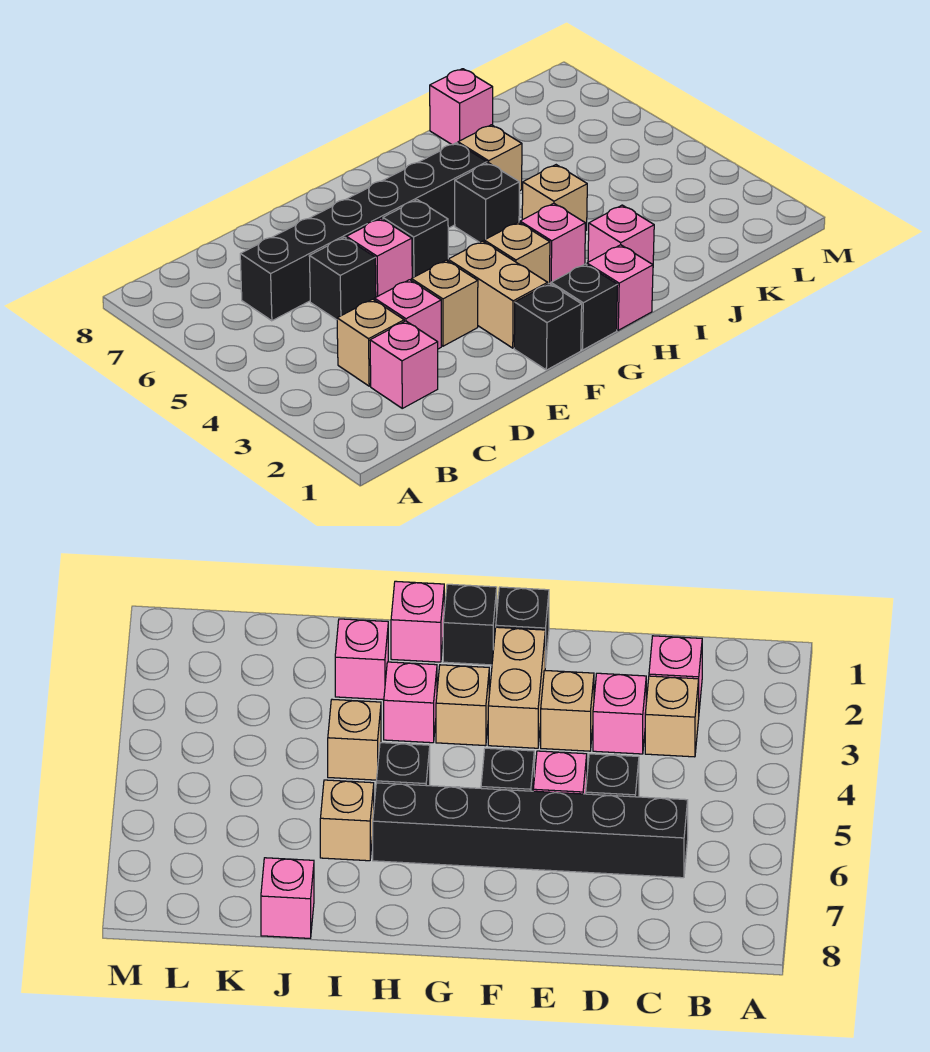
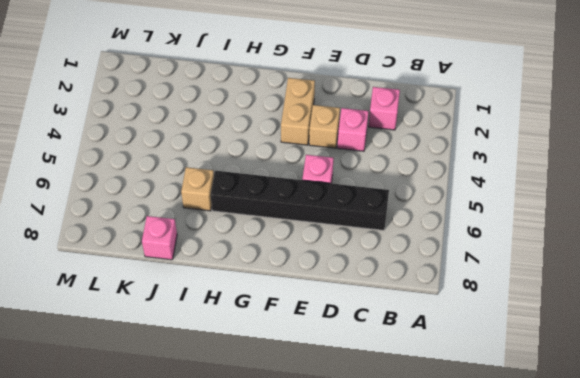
none -> tan brick C3 level 1
none -> black brick D5 level 1
none -> black brick F1 level 1

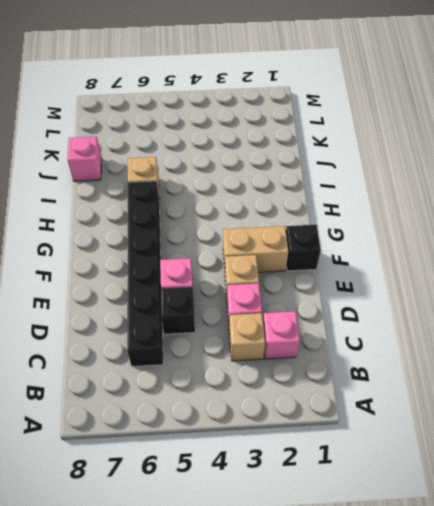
none -> black brick F5 level 1
none -> black brick G1 level 1
none -> tan brick G3 level 1

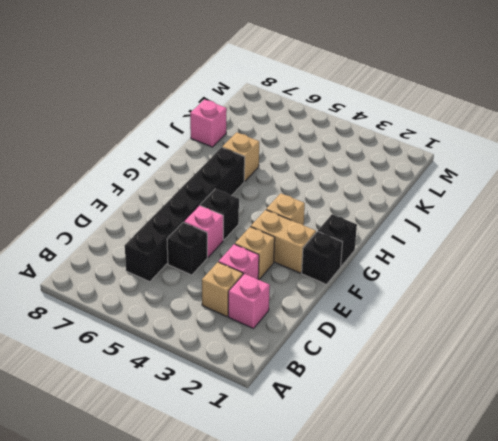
none -> pink brick H1 level 1
none -> pink brick H3 level 1
none -> black brick H5 level 1

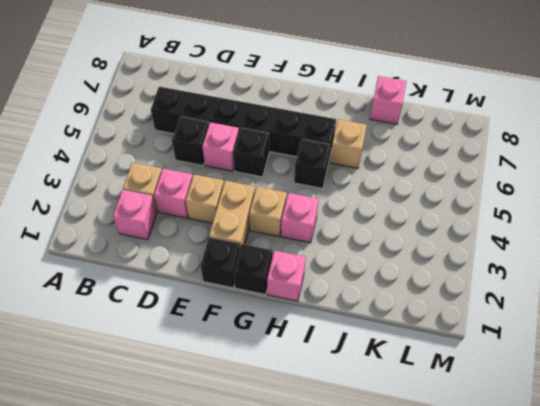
none -> pink brick I2 level 1
none -> tan brick I4 level 1

